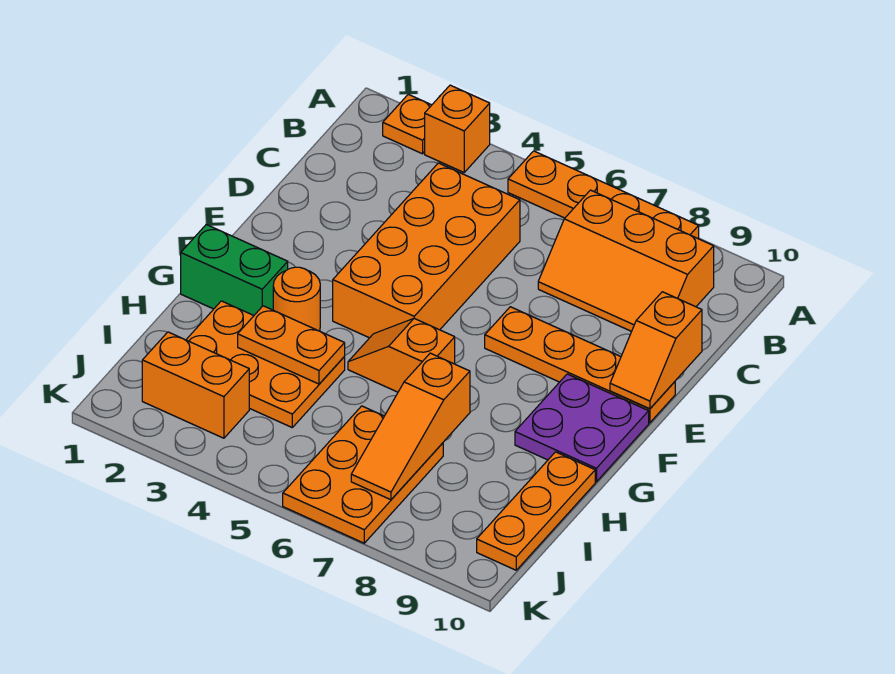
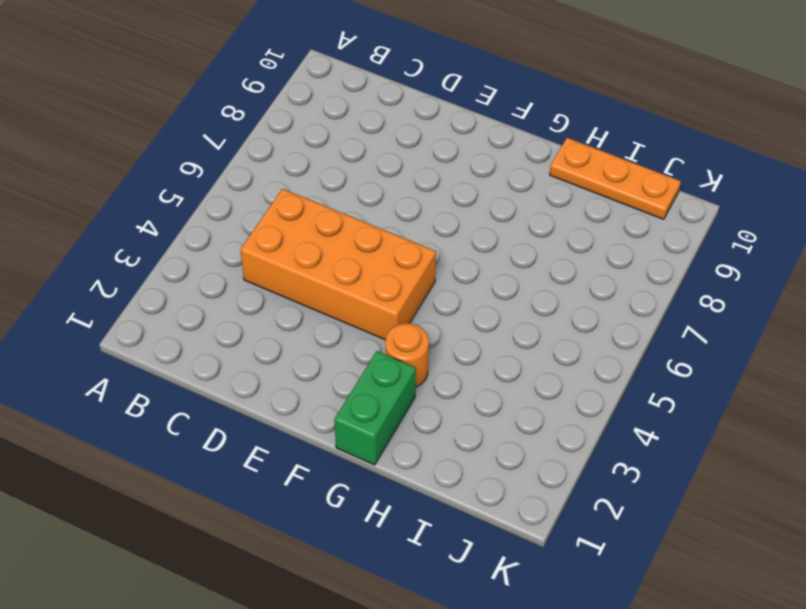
none -> orange plate A2 level 1
none -> orange brick A3 level 1
none -> orange plate A5:A8 level 1

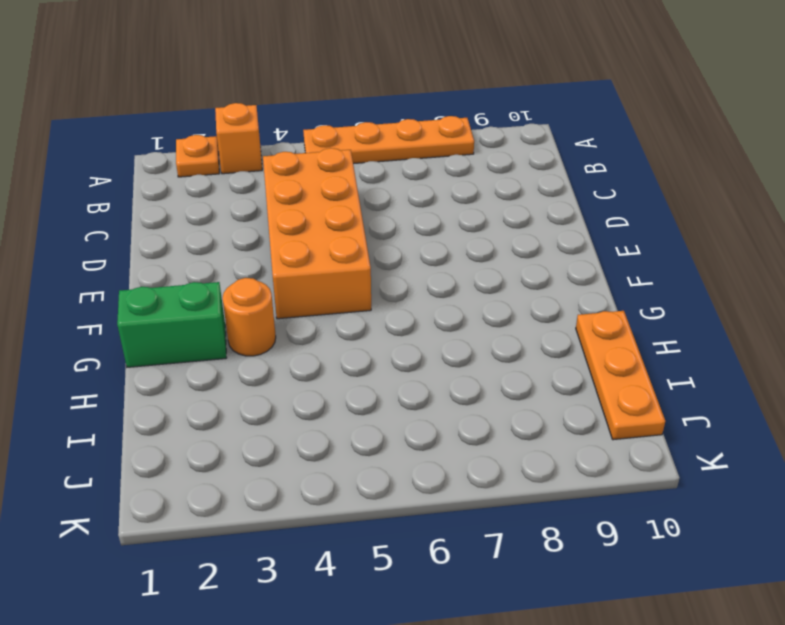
none -> orange slope B7:C9 level 1 top B
none -> orange plate E7:E10 level 1
none -> purple plate F9:G10 level 1

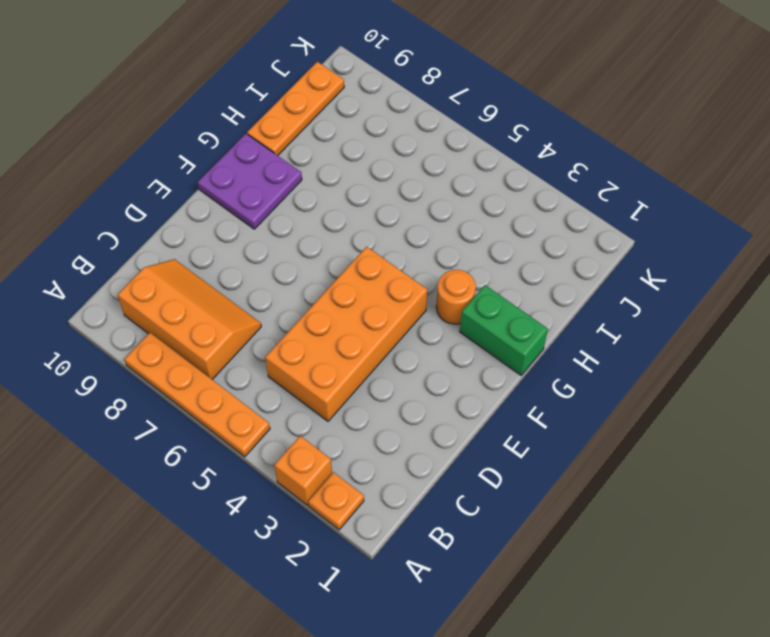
none -> orange plate E7:E10 level 1
none -> orange slope G5:G6 level 1 top 6
none -> orange plate H2:I4 level 1

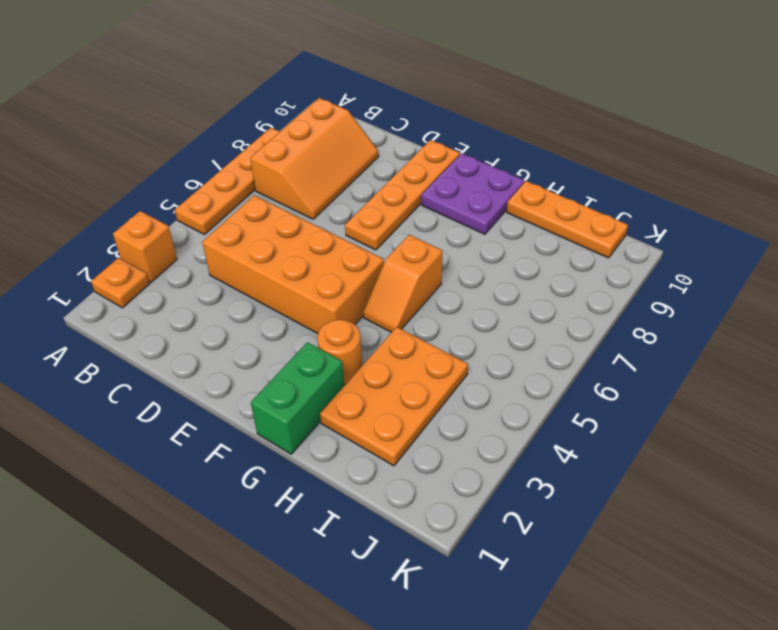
none -> orange plate I6:K7 level 1
none -> orange brick J2:J3 level 1
none -> orange slope D10:E10 level 2 top D

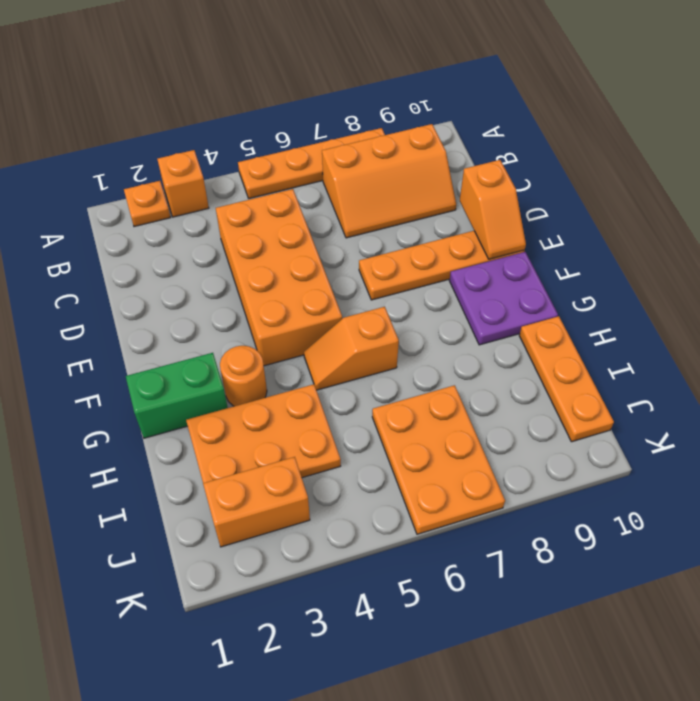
none -> orange plate H3:H4 level 2
none -> orange slope H7:J7 level 2 top H

